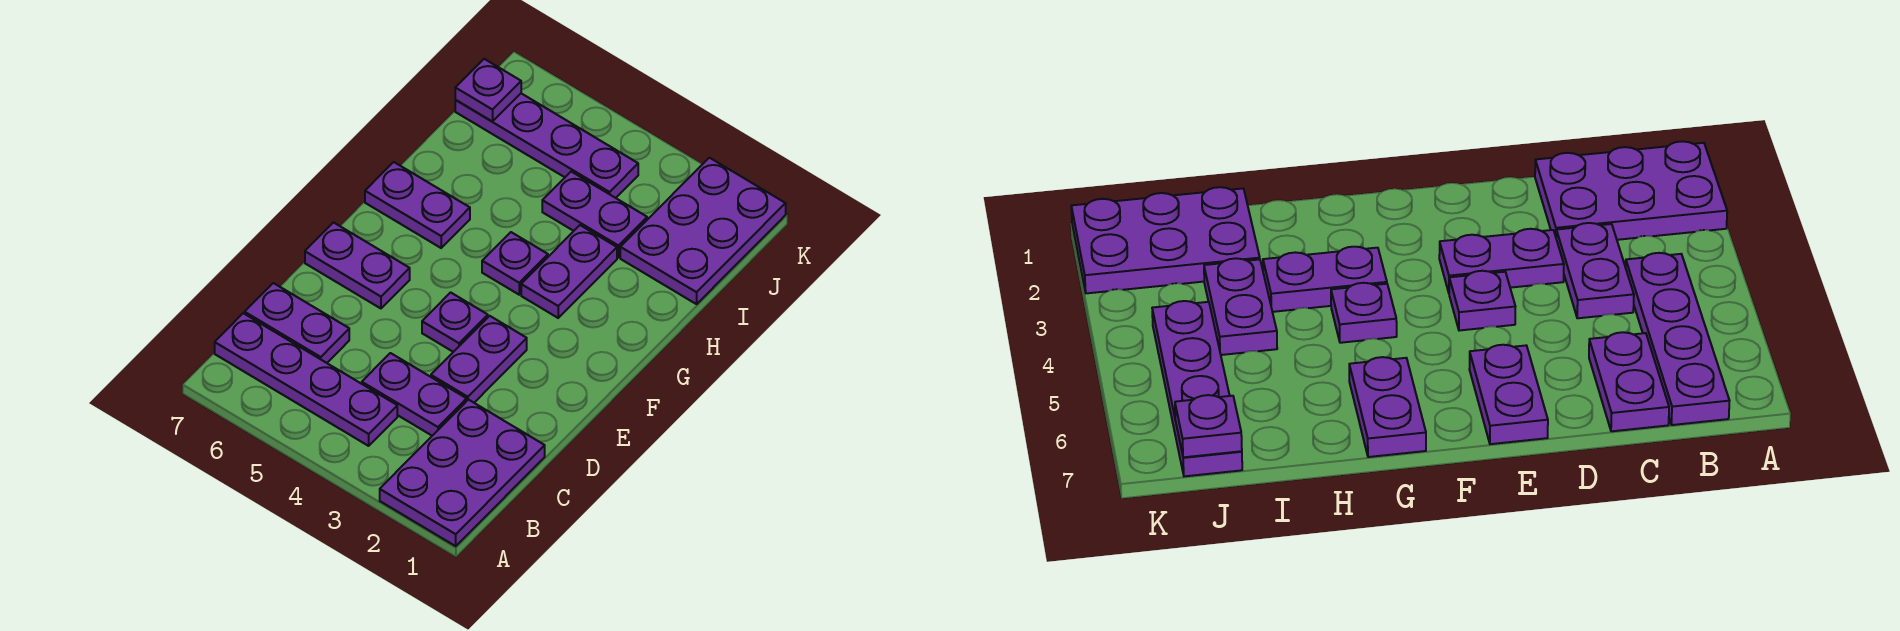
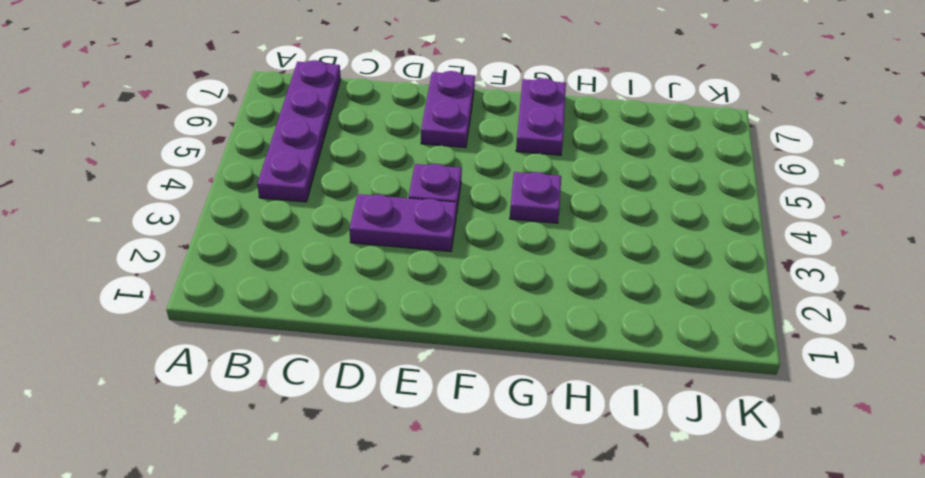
none -> purple plate A1:C2 level 1
none -> purple plate C3:C4 level 1
none -> purple plate C6:C7 level 1

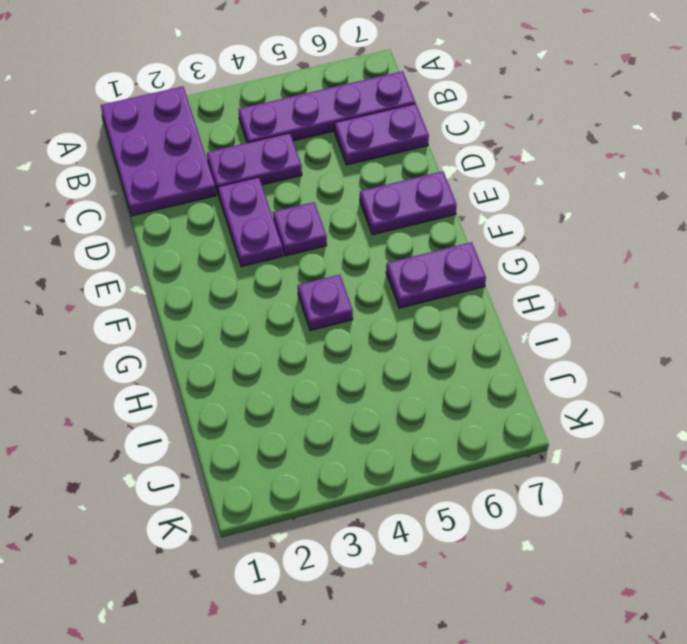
none -> purple plate G3:H3 level 1
none -> purple plate I1:K2 level 1
none -> purple plate I3:I4 level 1

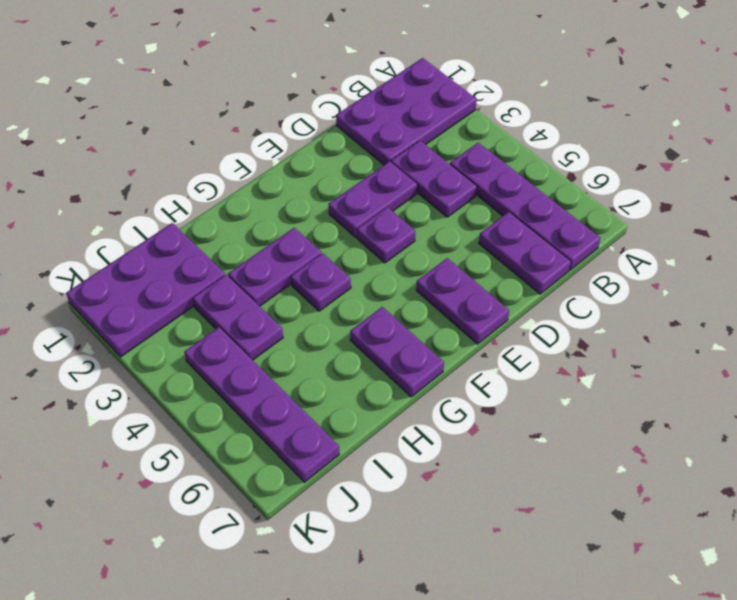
none -> purple plate J7 level 2

